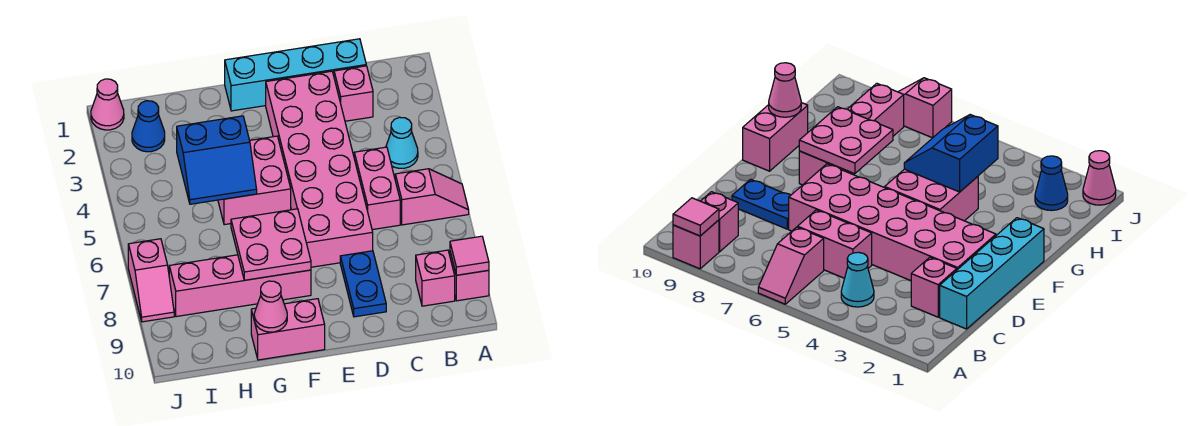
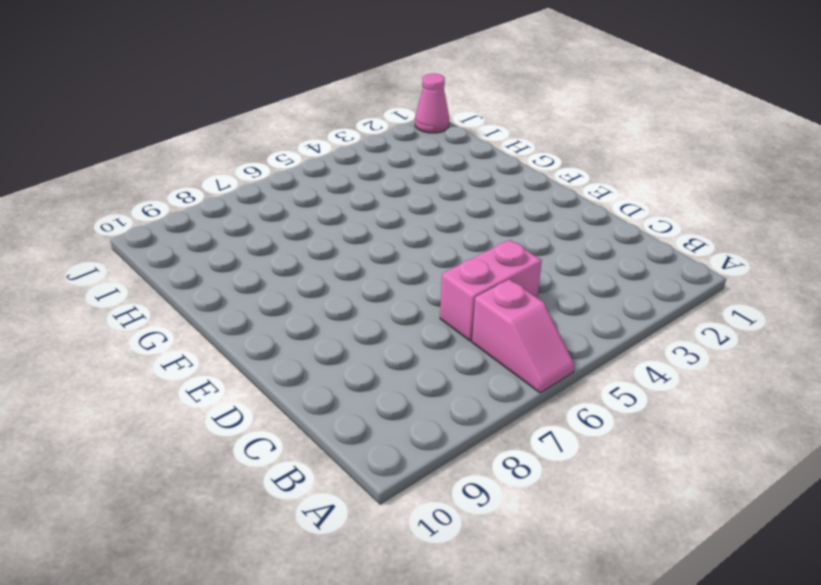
none -> pink brick A9 level 1
none -> cyan cone B4 level 1
none -> pink brick B9 level 1

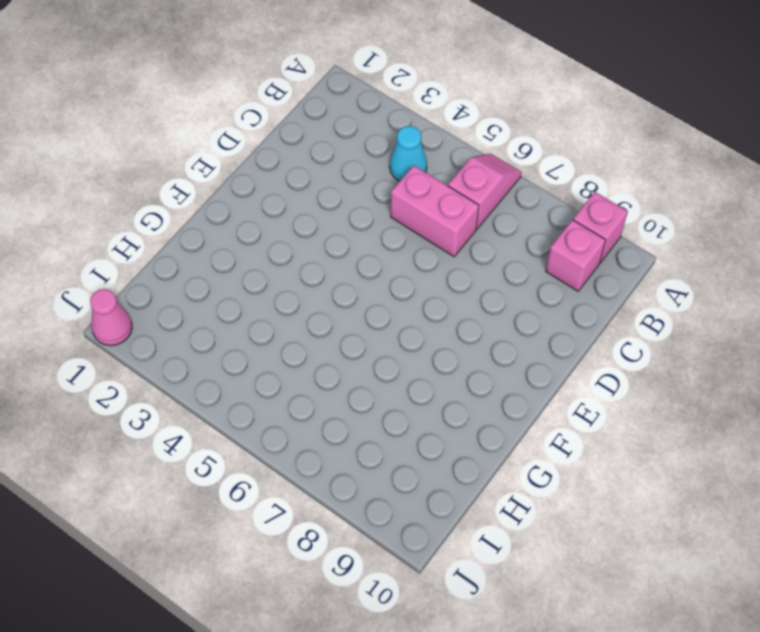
none -> cyan brick C1:F1 level 1
none -> pink brick C2 level 1
none -> pink brick D2:E7 level 1

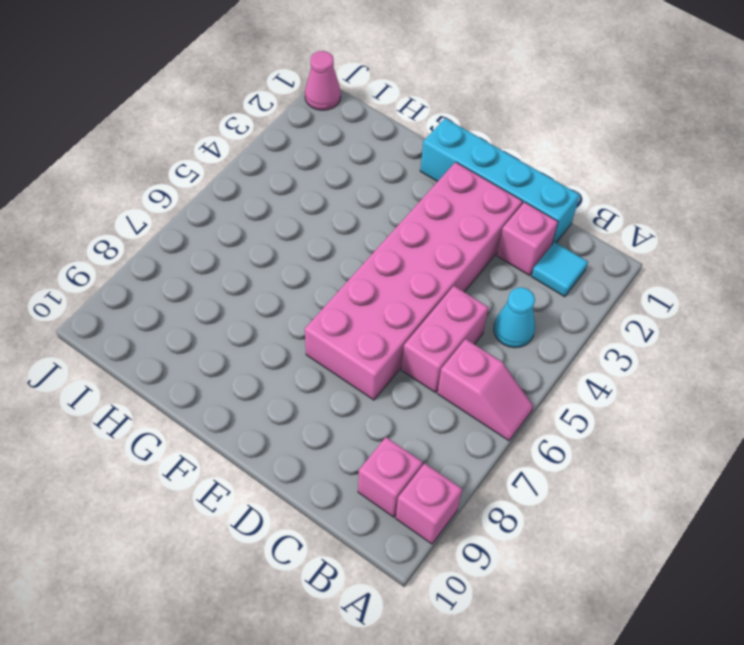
cyan tile B2 level 1 -> none
none -> blue plate D8:D9 level 1
none -> pink brick F4:G5 level 1
none -> pink brick F8:I8 level 1

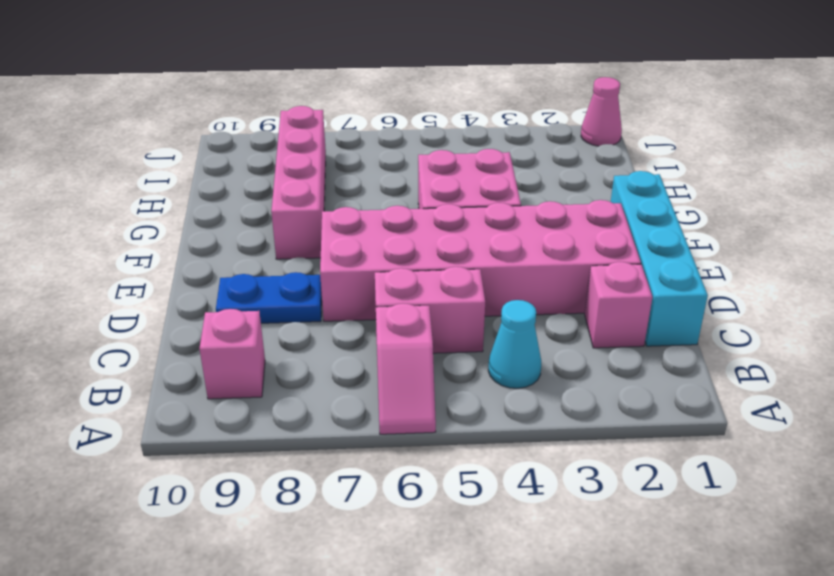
none -> pink brick A9 level 1
none -> pink brick F10:G10 level 1
none -> blue cone I2 level 1

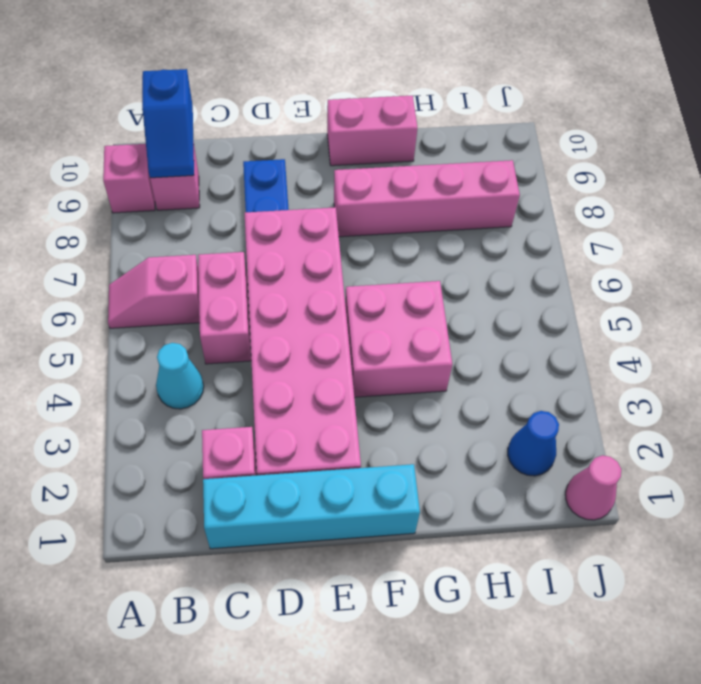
blue slope B9:B10 level 2 top 10 -> none
none -> pink slope J7:J8 level 1 top 7
none -> pink tile A9 level 2
none -> pink plate F7:G8 level 2

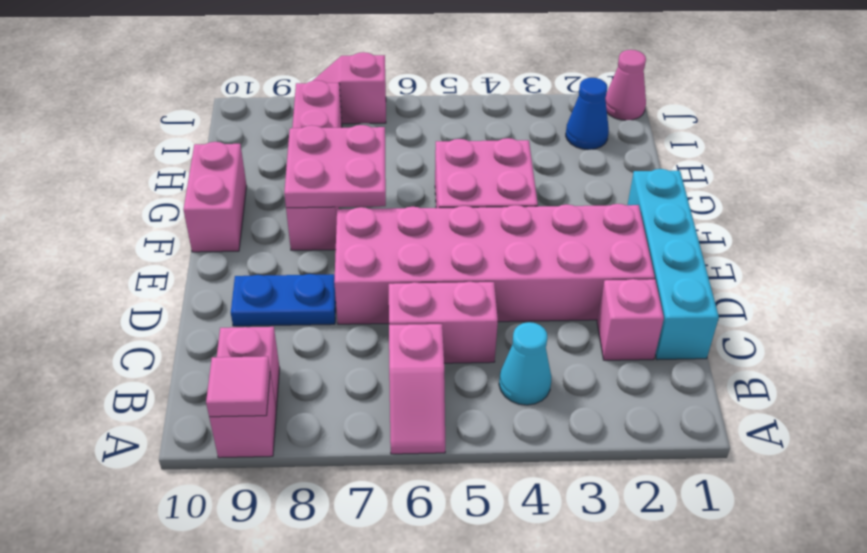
none -> blue slope G4:H5 level 2 top 4
none -> pink cone G10 level 2

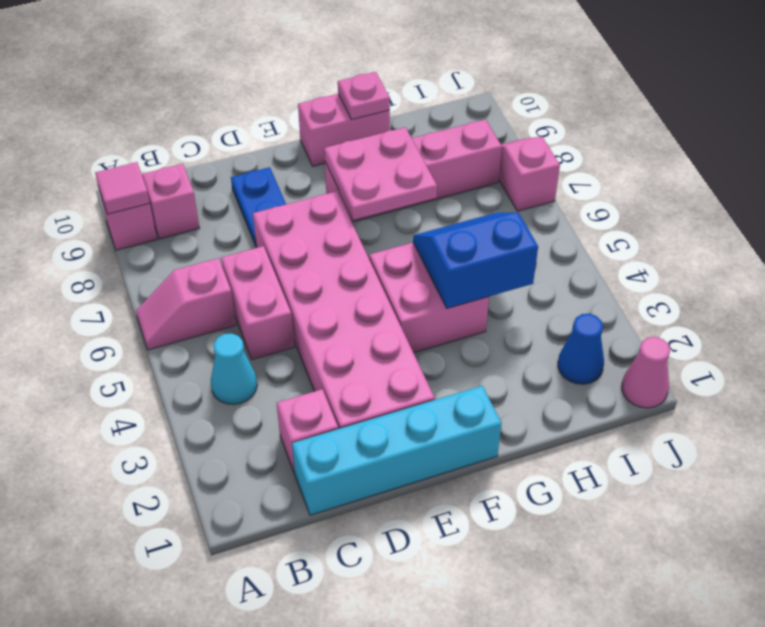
pink plate G10 level 2 -> pink cone G10 level 2

